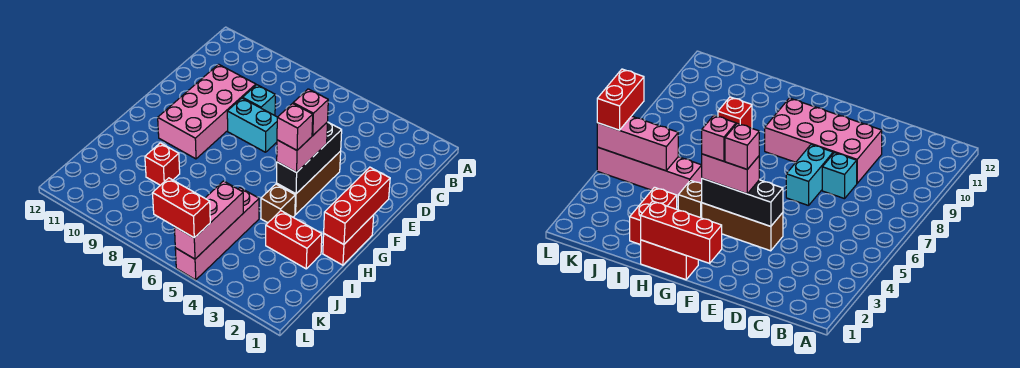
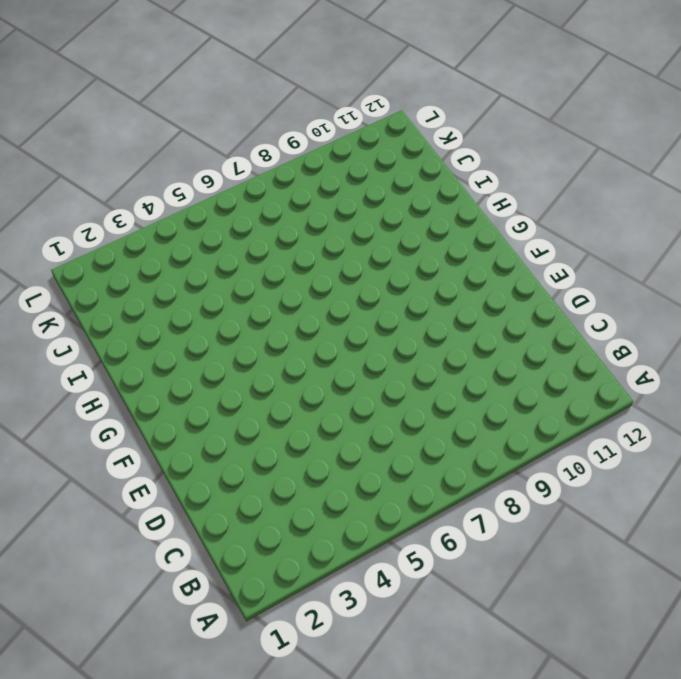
none -> cyan brick D8 level 1
none -> pink brick D9:G10 level 1
none -> brown brick E4:G4 level 1

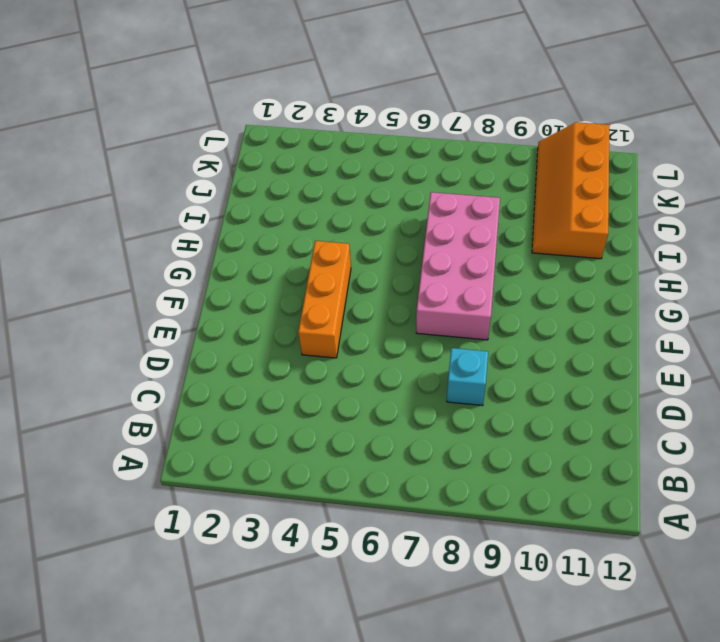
orange brick E4:G4 level 1 -> brown brick E4:G4 level 1
pink brick F7:I8 level 1 -> pink brick D9:G10 level 1
orange slope I10:L11 level 1 top 11 -> none
none -> cyan brick E7:E8 level 1
none -> red brick G1:H1 level 1
none -> brown brick H4 level 1

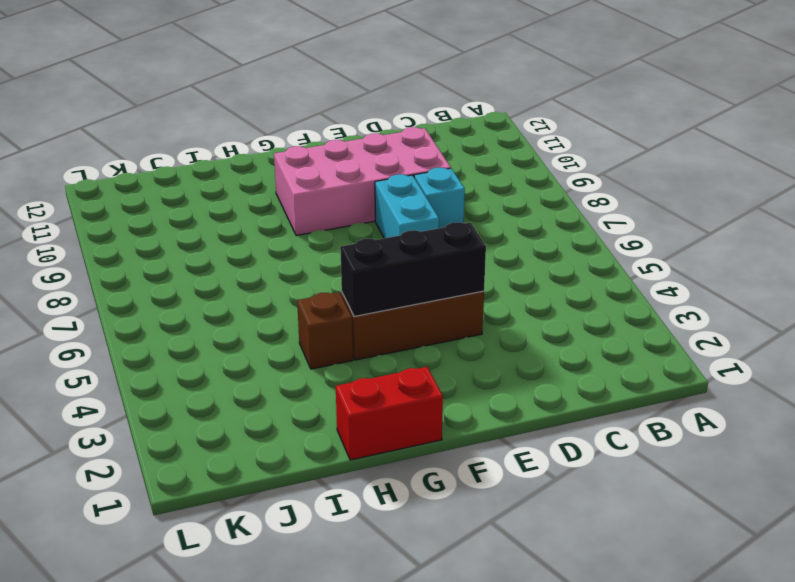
none -> red brick I2:I3 level 1
none -> pink brick I5:L5 level 1
none -> red brick I9 level 1

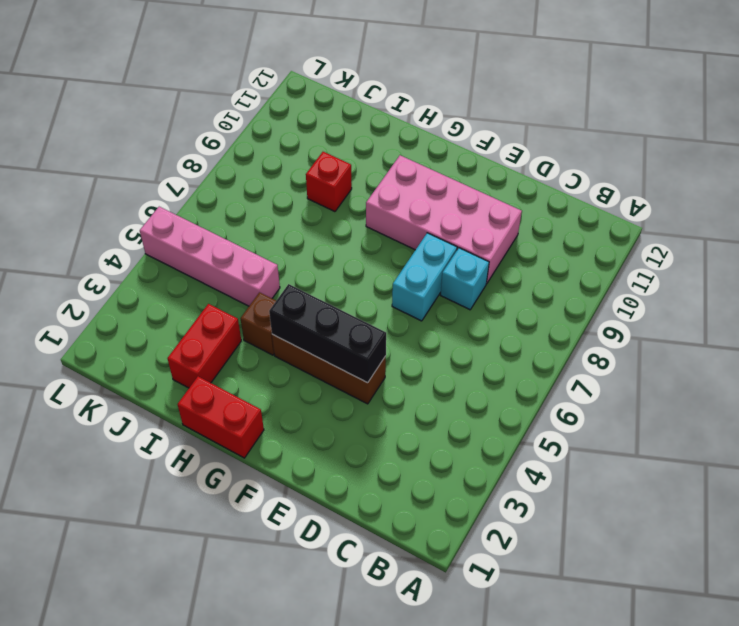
none -> red brick F1:H1 level 2
none -> pink brick J5:L5 level 2
none -> pink brick F4:G4 level 3

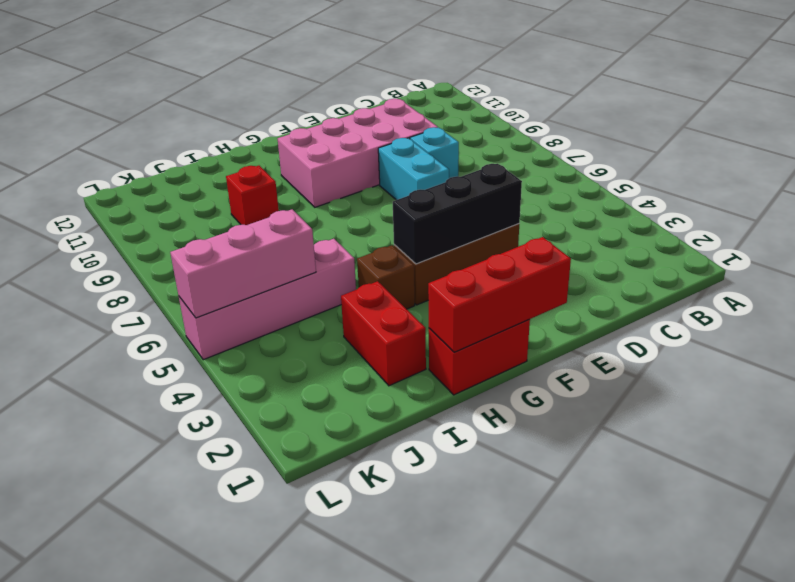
none -> pink brick F4:G4 level 3
none -> red brick L5:L6 level 3
none -> pink brick F4 level 4

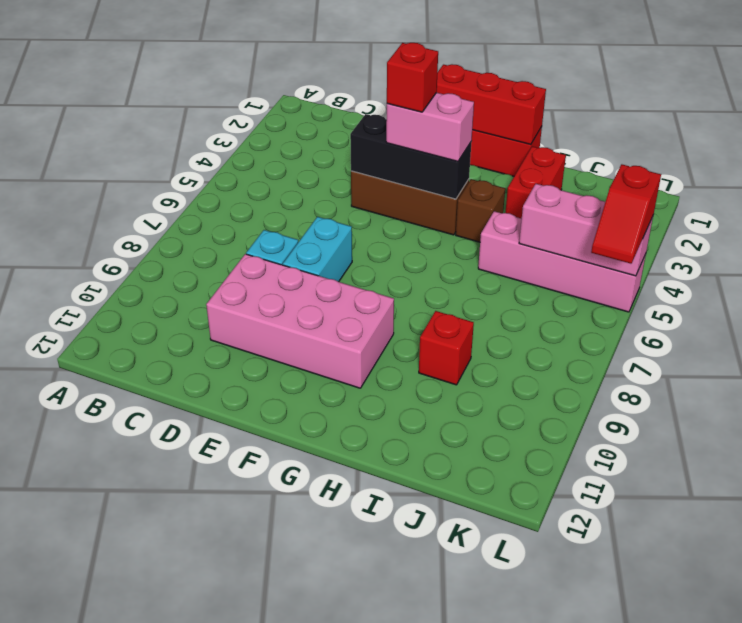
red brick F4 level 4 -> pink brick F4 level 4
red slope L5:L6 level 3 top 5 -> red brick L5:L6 level 3
none -> pink brick G4 level 4

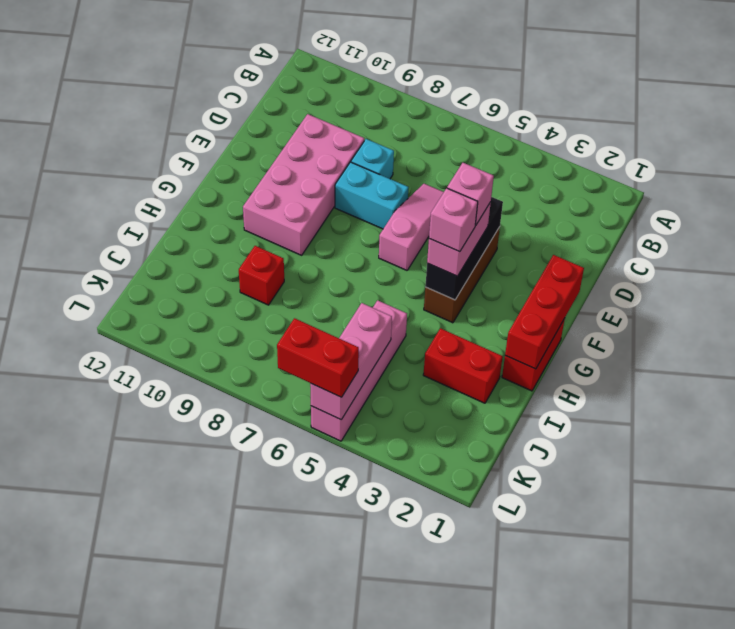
pink slope D6:F6 level 1 top F -> none
none -> brown brick H4 level 1

